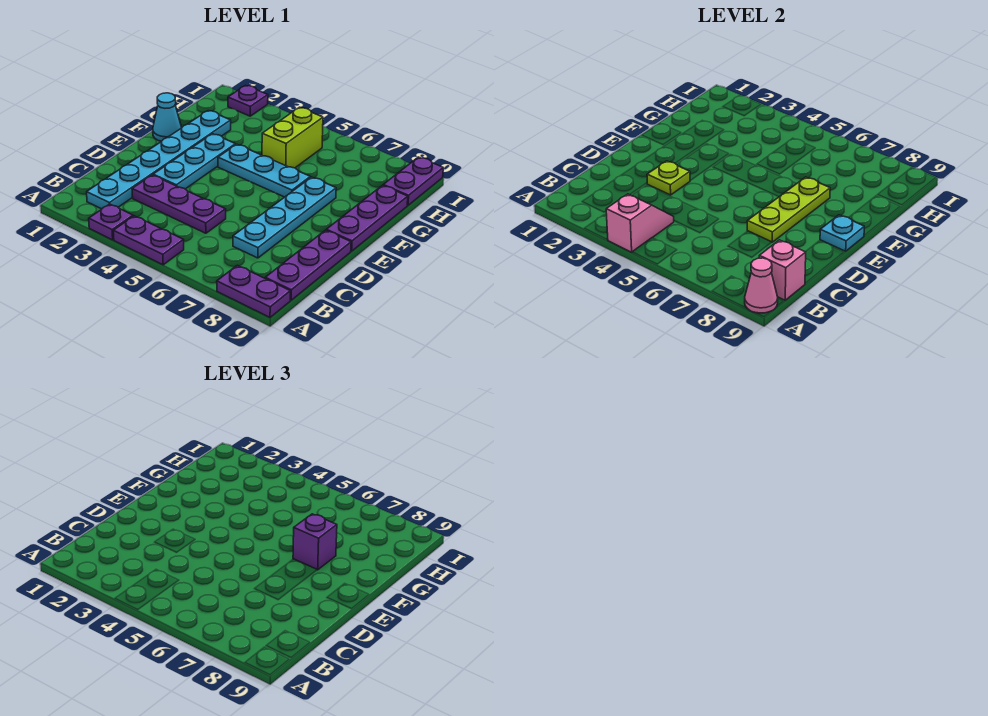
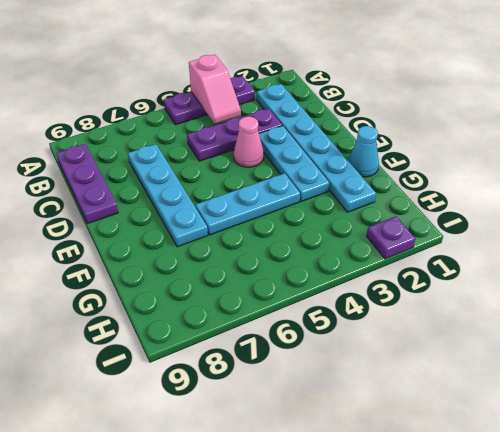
pink cone D4 level 1 -> pink cone A9 level 2
none -> purple plate A8:A9 level 1
none -> purple plate E9:G9 level 1
none -> lime brick G5:H5 level 1

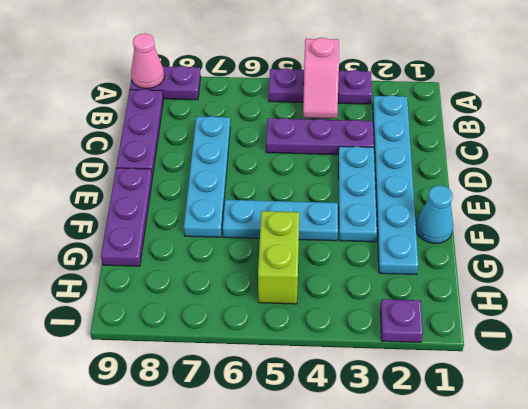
none -> purple plate H9:I9 level 1
none -> pink brick B9 level 2
none -> lime plate D3 level 2

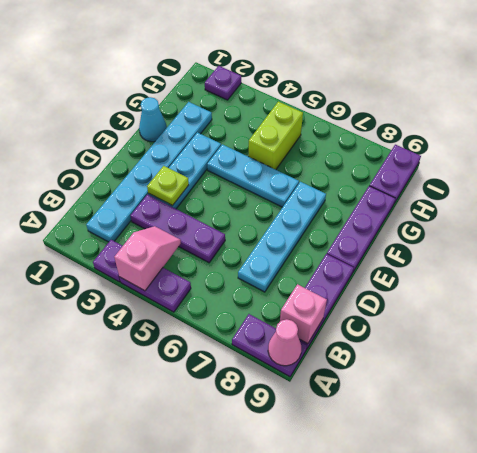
none -> lime plate D7:F7 level 2
none -> cyan plate E9 level 2
none -> purple brick F7 level 3

